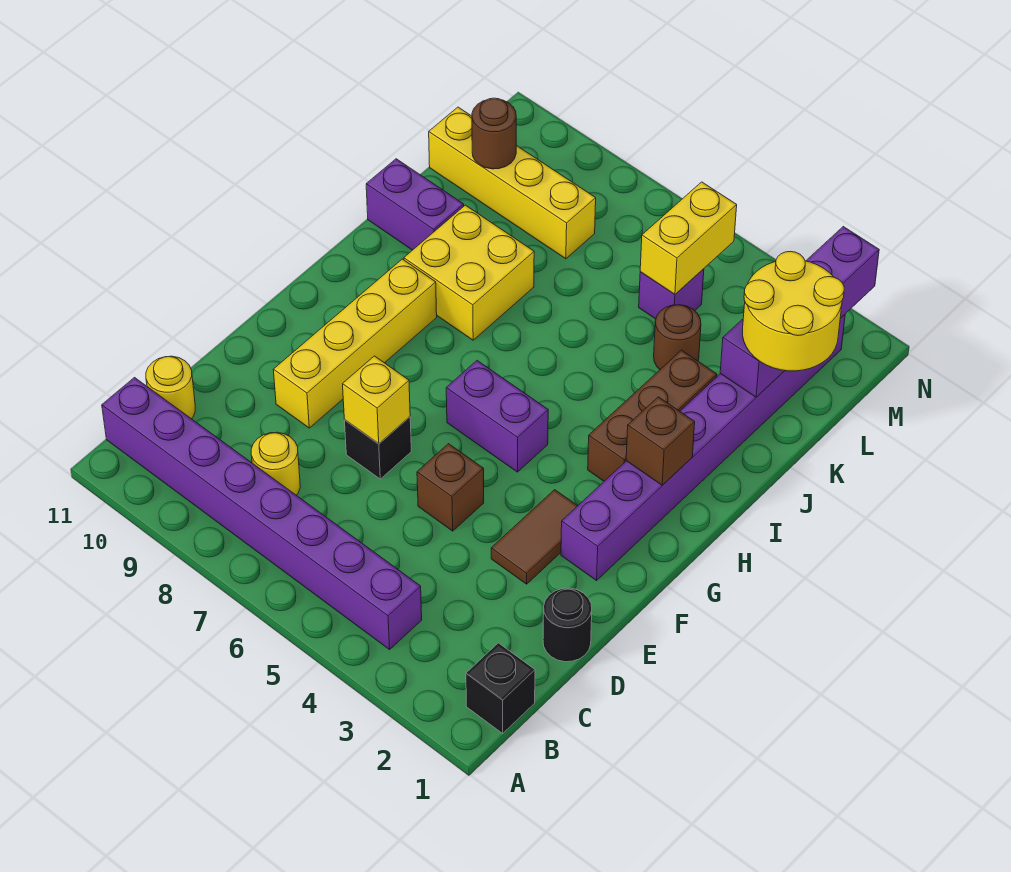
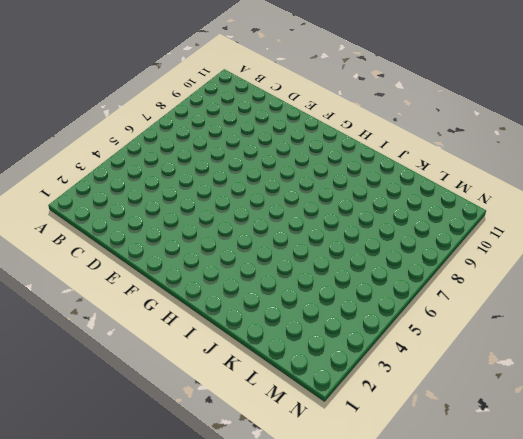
none -> black brick B1 level 1
none -> purple brick B4:B11 level 1
none -> yellow round brick C8 level 1

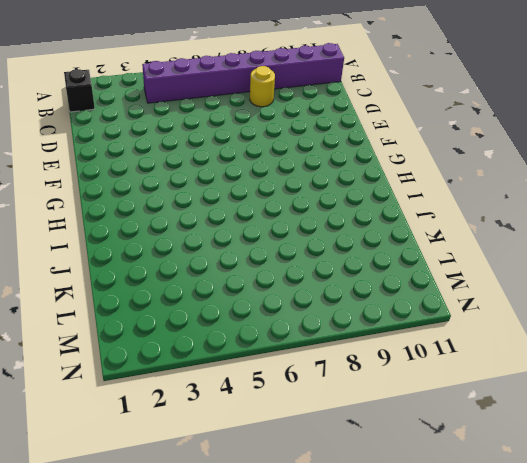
none -> yellow round brick C11 level 1
none -> black round brick D1 level 1
none -> brown tile E3:F3 level 1

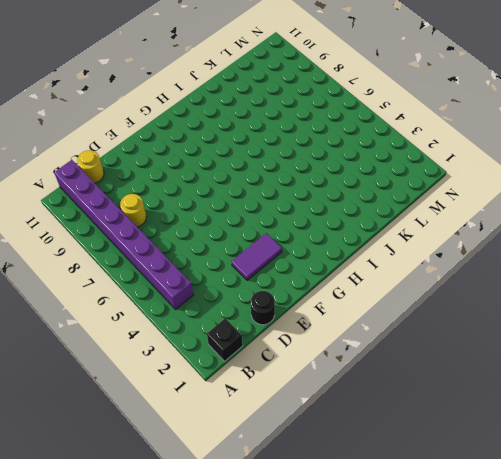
purple tile E3:F3 level 1 -> brown tile E3:F3 level 1
none -> brown brick E5 level 1
none -> black brick E7 level 1
none -> yellow brick E9:H9 level 1

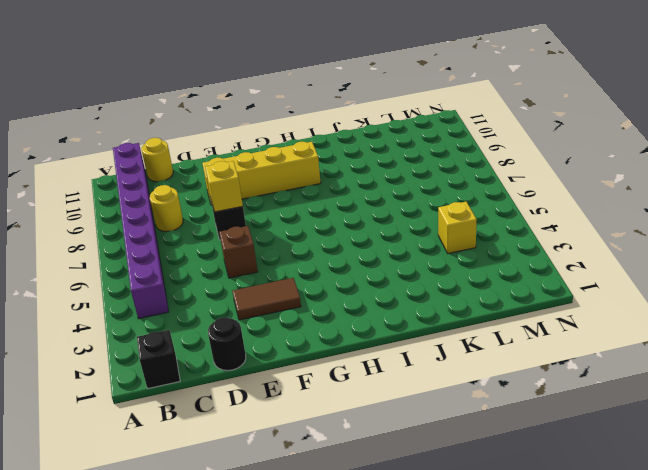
yellow brick L4 level 1 -> none
none -> purple brick F2:M2 level 1
none -> purple brick G5:G6 level 1
none -> brown brick H3:J3 level 1

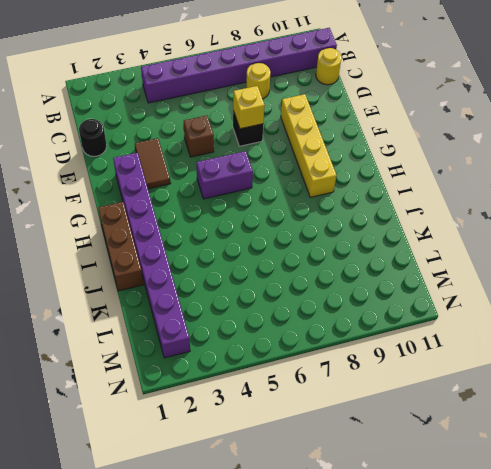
brown brick H1:J1 level 1 -> brown brick H3:J3 level 1
none -> black brick B1 level 1
none -> yellow brick I8:J9 level 1
none -> purple brick J10:J11 level 1

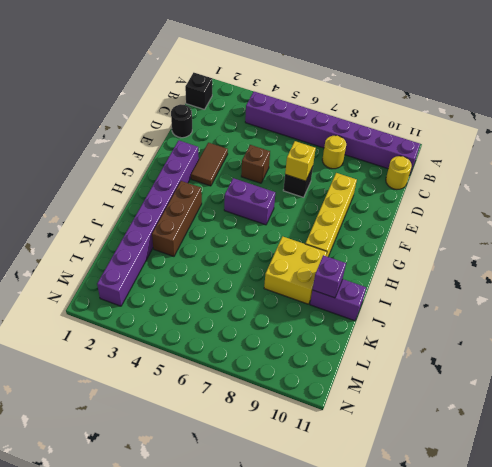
purple brick J10 level 2 -> purple brick L5 level 1
none -> brown round brick K4 level 1
none -> yellow brick L8:L11 level 1
none -> brown brick H2 level 2

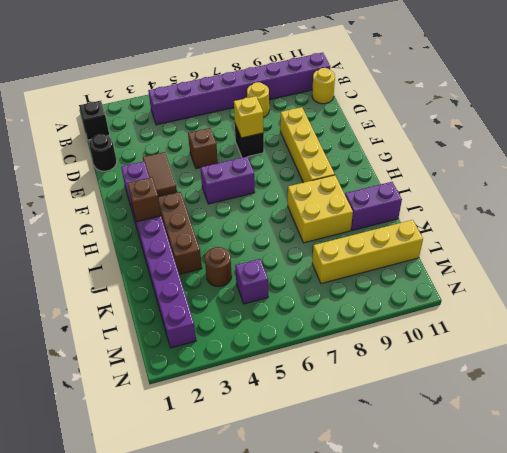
none -> purple brick K2:N2 level 2
none -> yellow brick L5:M5 level 2
none -> brown round brick L10 level 2

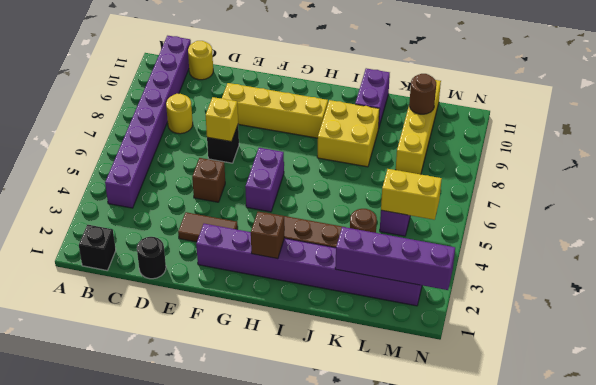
none -> yellow round brick K1:L2 level 3

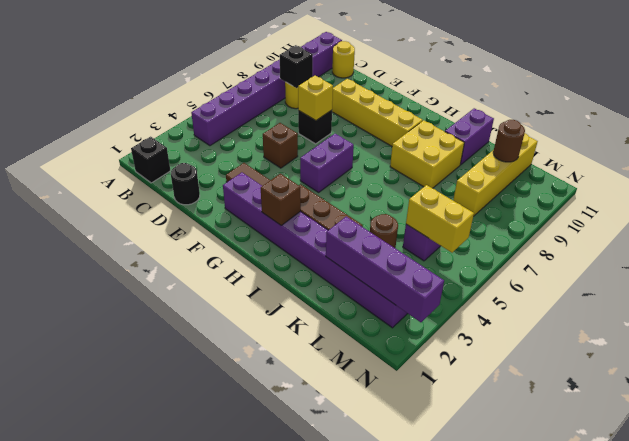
black brick C8 level 2 -> none
none -> yellow round brick K1:L2 level 3

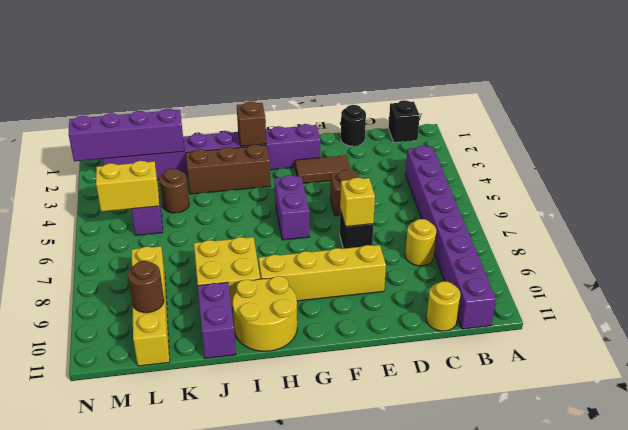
yellow round brick H10:I11 level 1 -> yellow round brick K1:L2 level 3

